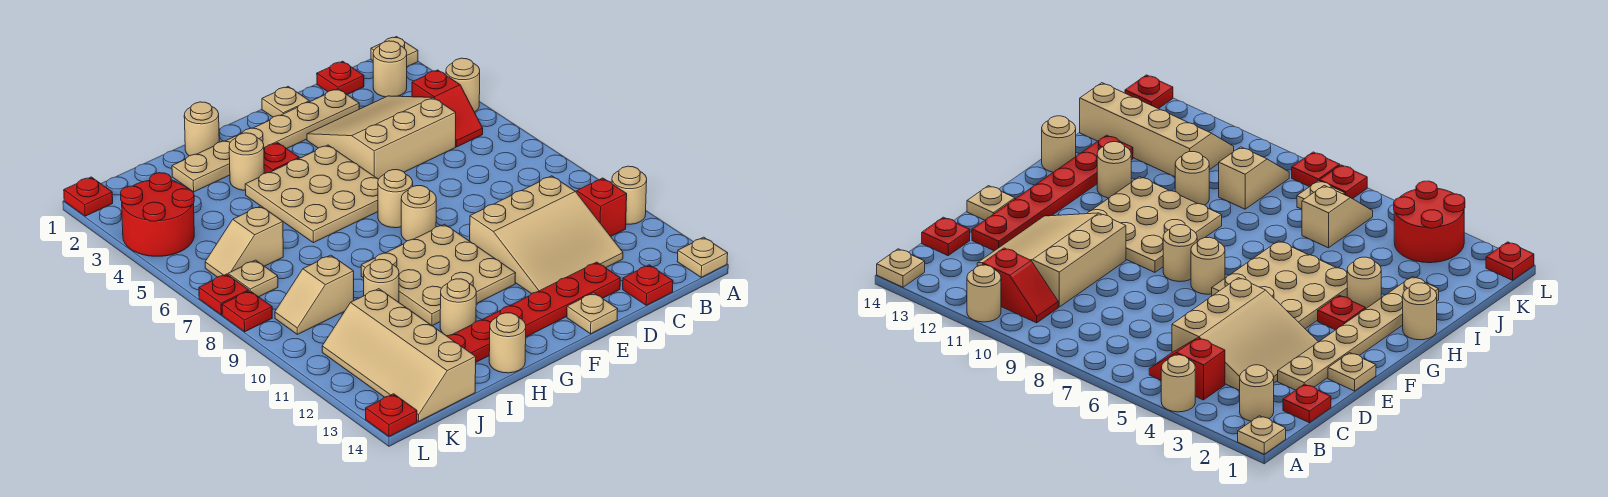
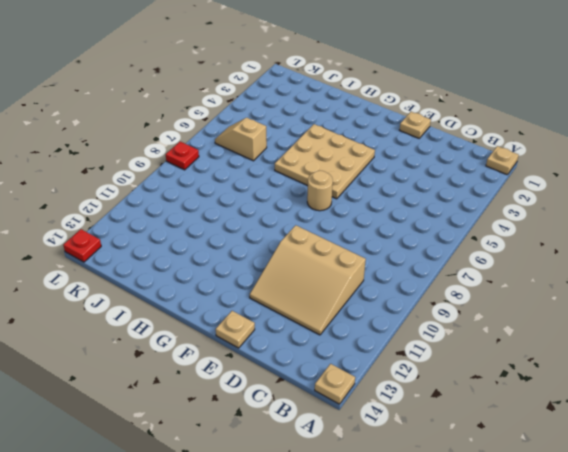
none -> tan round brick A4 level 1
none -> tan round brick A11 level 1
none -> tan round brick B2 level 1
none -> red slope B4:B5 level 1 top 4

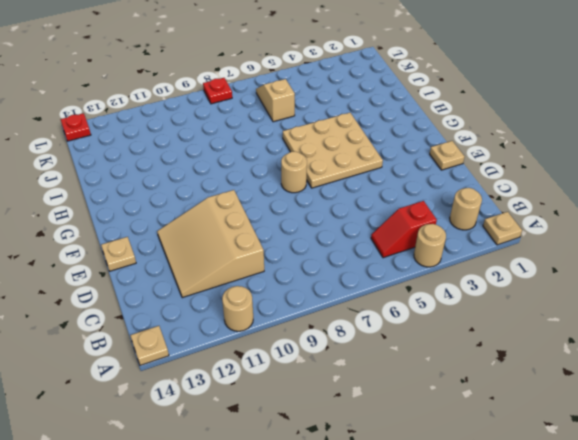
none -> red slope B10:B11 level 1 top 11
none -> red plate C1 level 1
none -> tan slope C3:E5 level 1 top 5
none -> red plate C14 level 1

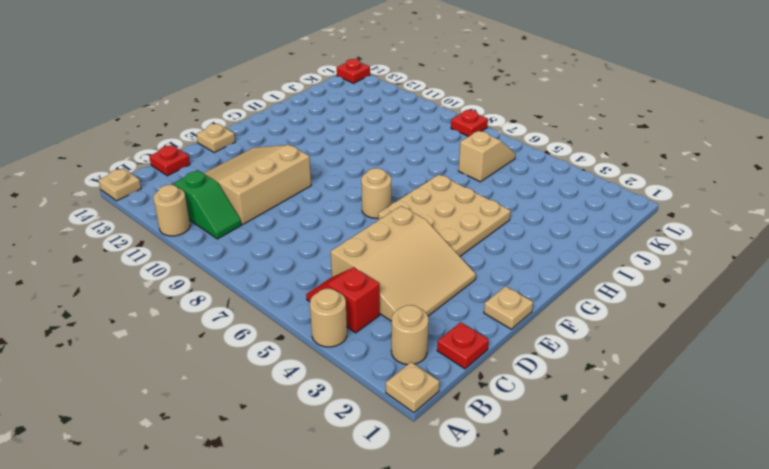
green slope B10:B11 level 1 top 11 -> red slope B10:B11 level 1 top 11
none -> tan plate D2:I2 level 1
none -> red plate D13:I13 level 1
none -> tan round brick F8 level 1
none -> tan plate F9:H11 level 1

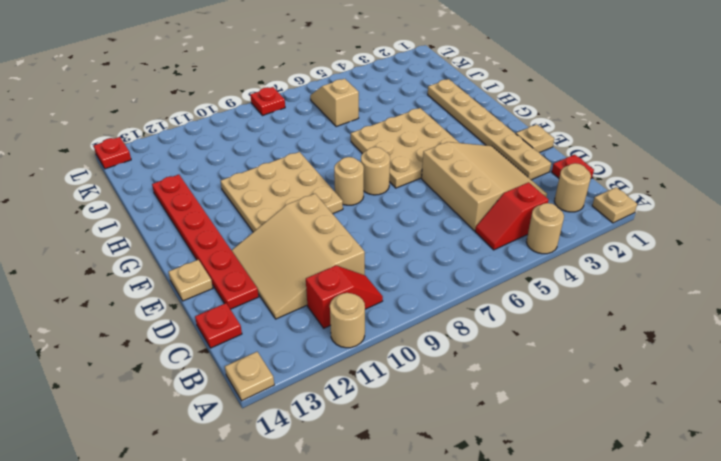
none -> red plate G3 level 1
none -> tan round brick H1 level 1
none -> tan round brick H3 level 1
none -> tan round brick H12 level 1

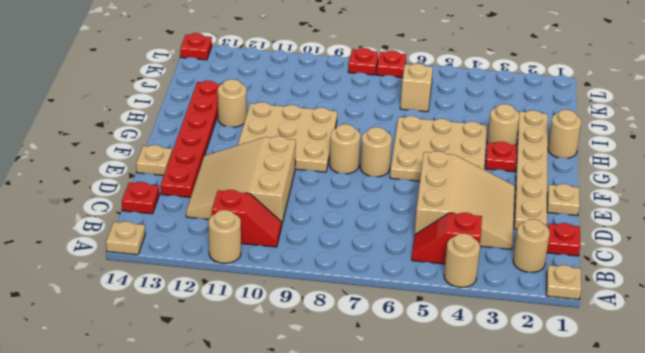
none -> tan round brick H14 level 1
none -> tan round brick I10 level 1
none -> tan slope J9:K9 level 1 top J
none -> tan slope J11:K14 level 1 top J

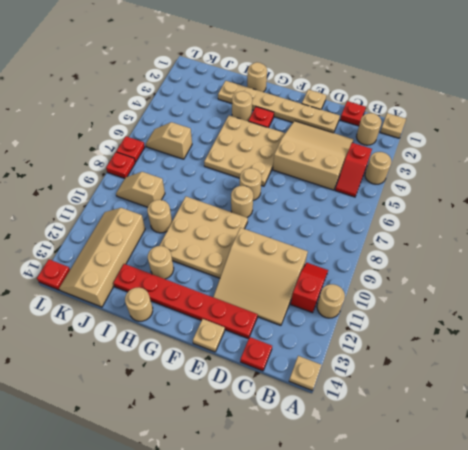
none -> red round brick K3:L4 level 1
none -> tan plate K7 level 1
none -> red plate L1 level 1

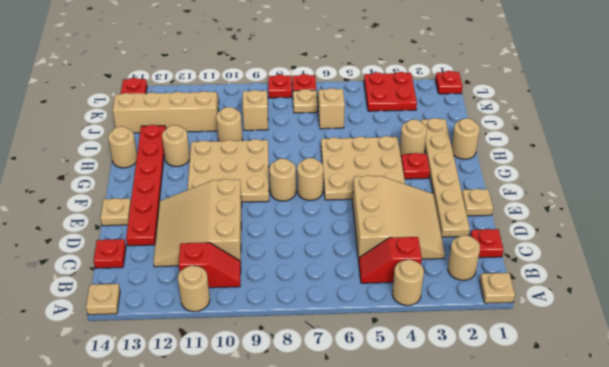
red plate K3:L4 level 1 -> red round brick K3:L4 level 1

